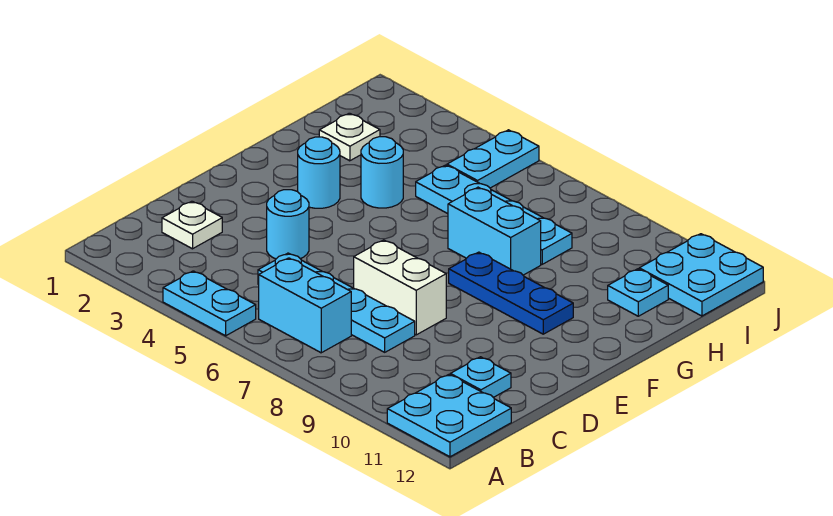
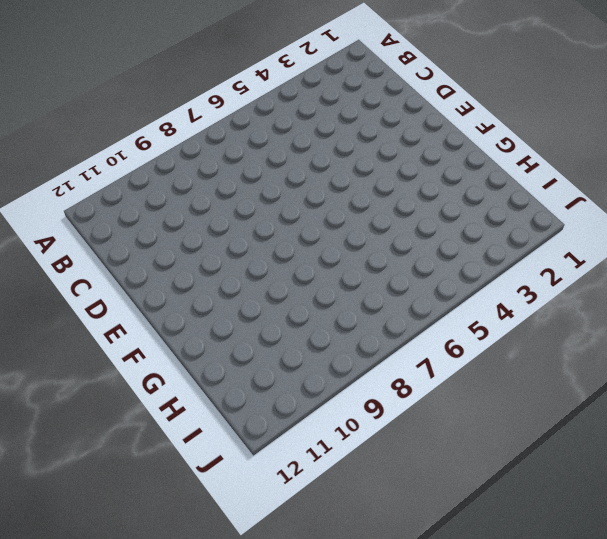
none -> cyan plate A4:A5 level 1
none -> cyan plate A11:B12 level 1
none -> cyan brick B6:B7 level 1

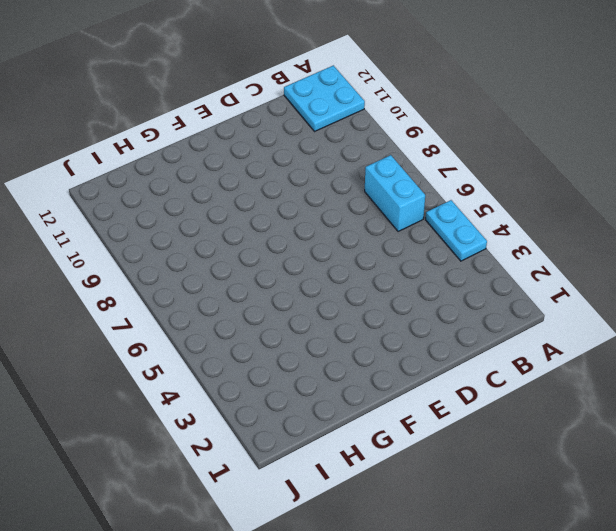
none -> white plate C2 level 1
none -> cyan plate C5:C8 level 1
none -> cyan plate C11 level 1

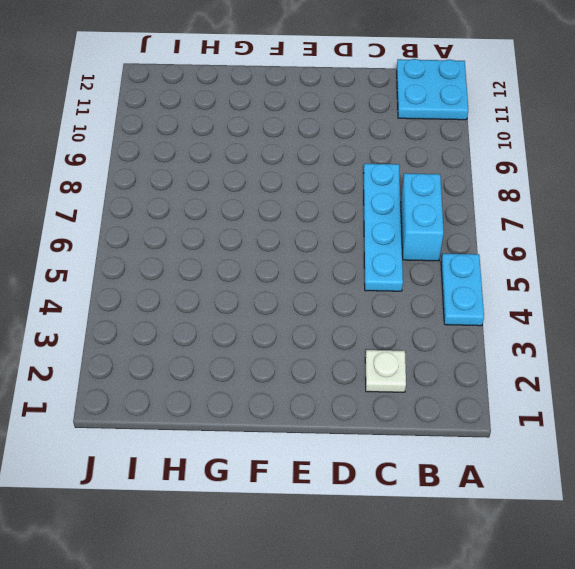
none -> cyan plate C11 level 1
none -> cyan round brick D4 level 1
none -> white brick D7:D8 level 1

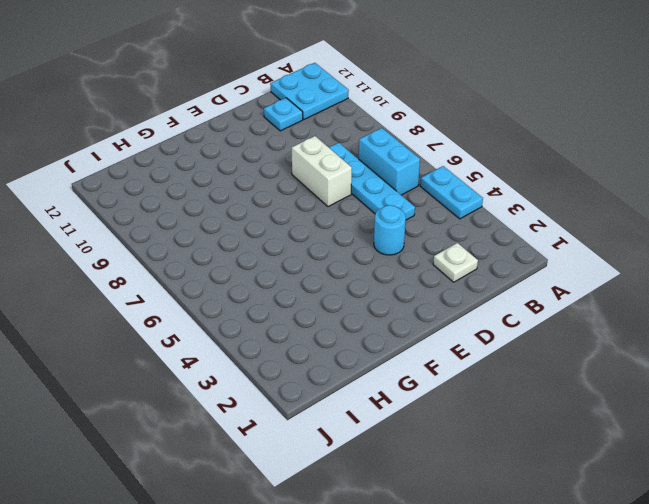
none -> cyan round brick F3 level 1
none -> blue plate F8:F10 level 1
none -> cyan round brick G4 level 1

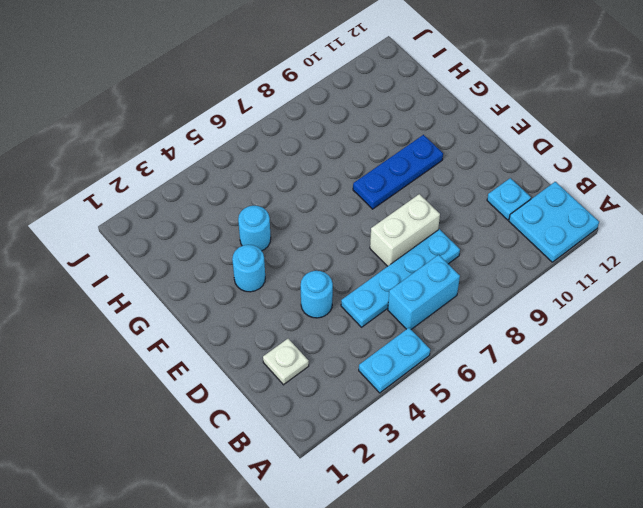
none -> cyan brick G7:G8 level 1
none -> white plate H2 level 1
none -> cyan plate H5:H8 level 1

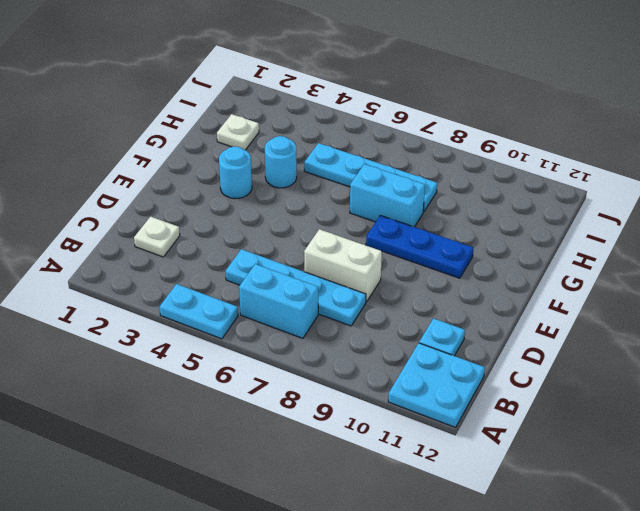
none -> cyan round brick D4 level 1
none -> cyan plate H11 level 1
none -> cyan plate I5:J5 level 1

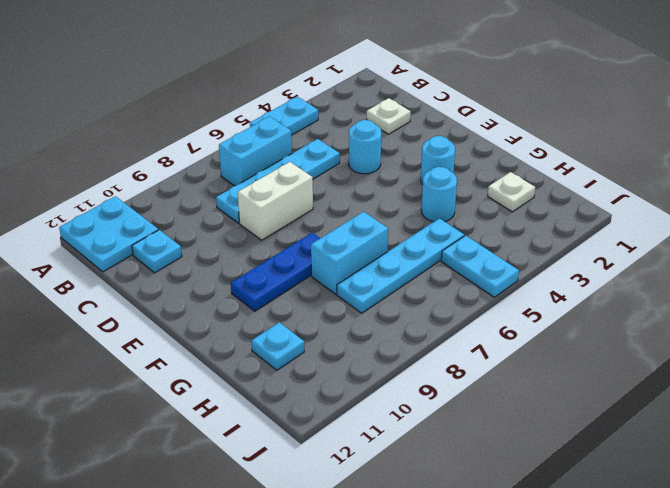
none -> cyan plate I11:J12 level 1

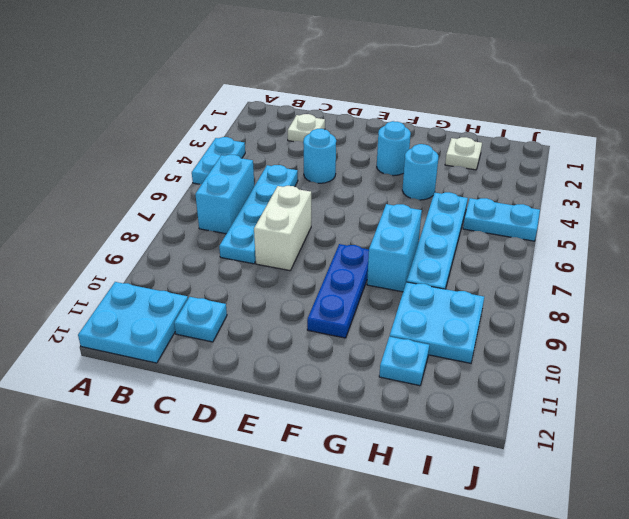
cyan plate H9:I10 level 1 -> cyan plate I11:J12 level 1

